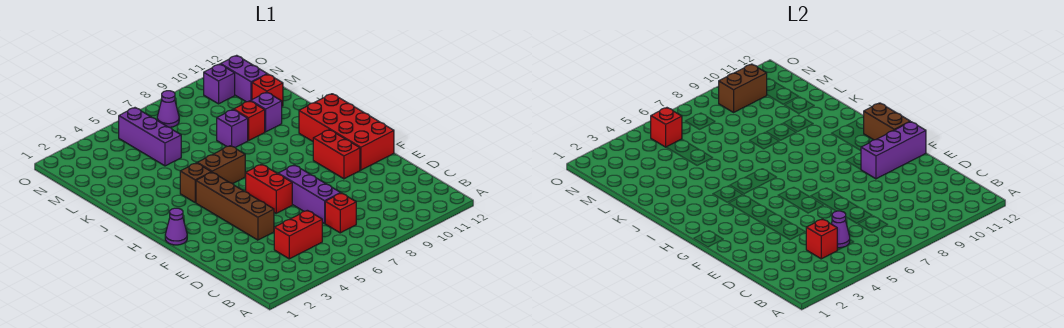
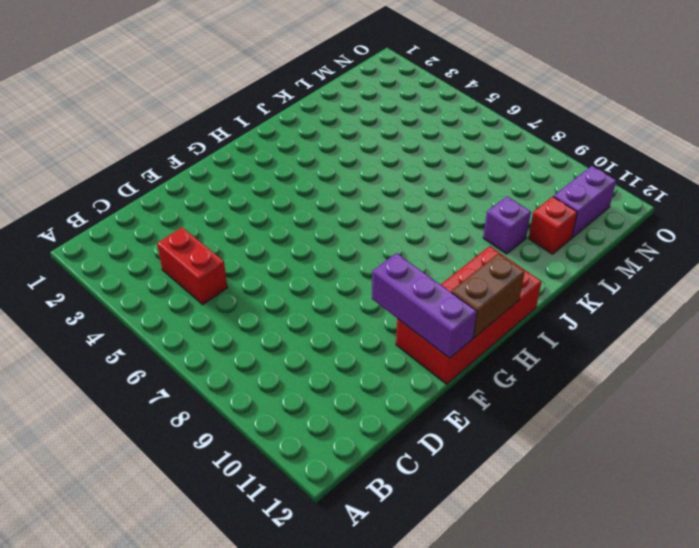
none -> red brick C7 level 1
none -> purple brick D7:F7 level 1
none -> brown brick E4:H4 level 1

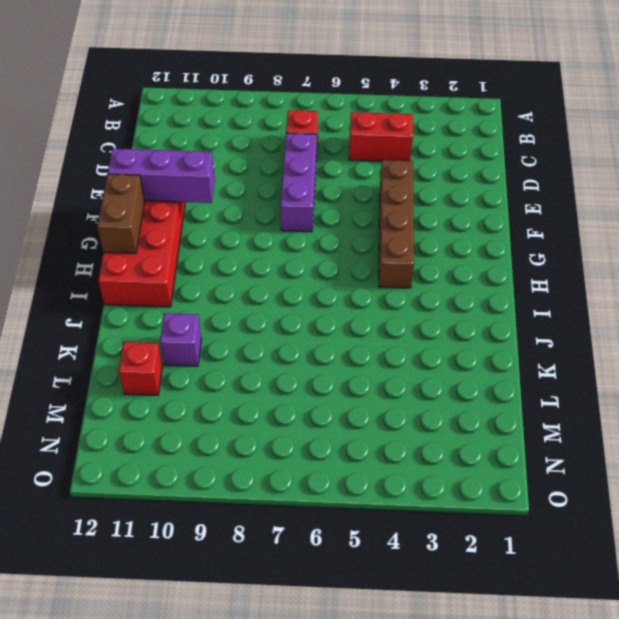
none -> red brick F6:G6 level 1
none -> red brick F10:G10 level 1
none -> purple cone G1 level 1

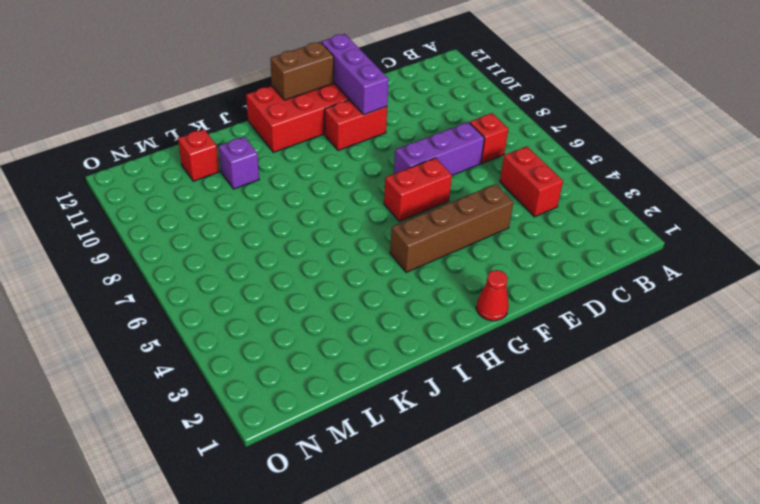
red cone G1 level 1 -> purple cone G1 level 1
none -> brown brick I4 level 1
none -> brown brick I5:I6 level 1
none -> purple brick K8 level 1

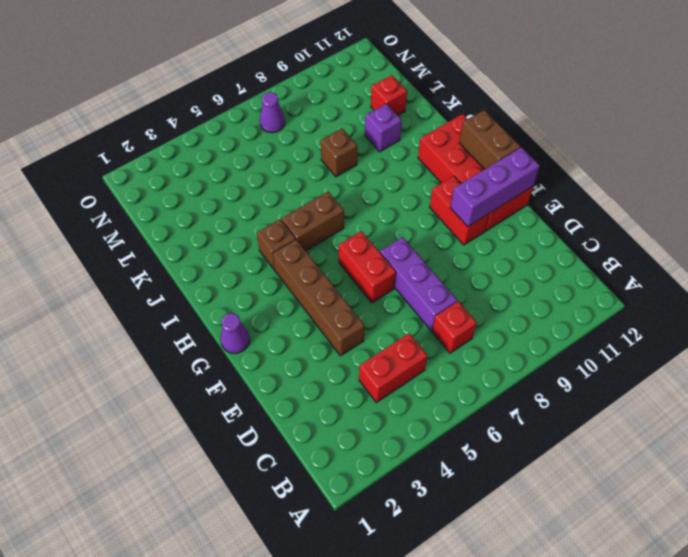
brown brick K8 level 1 -> purple brick K8 level 1
none -> red brick K9 level 1
none -> purple brick L5:N5 level 1
none -> purple brick M11:N11 level 1

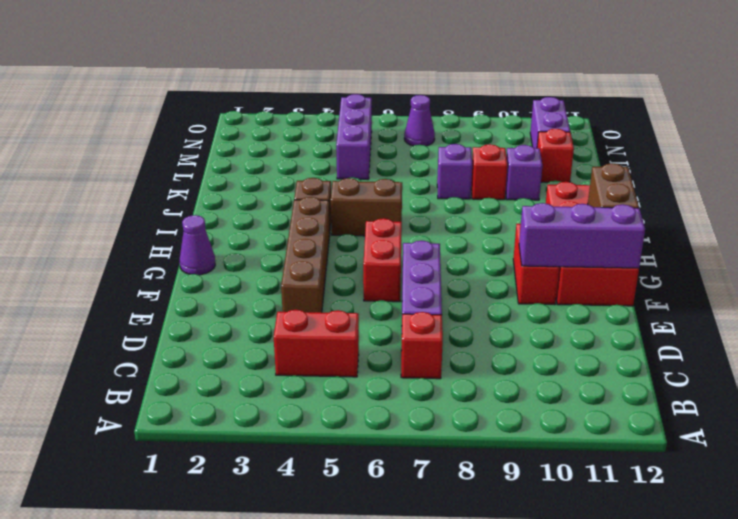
none -> purple brick N10 level 1
none -> red brick C4 level 2
none -> purple cone C5 level 2

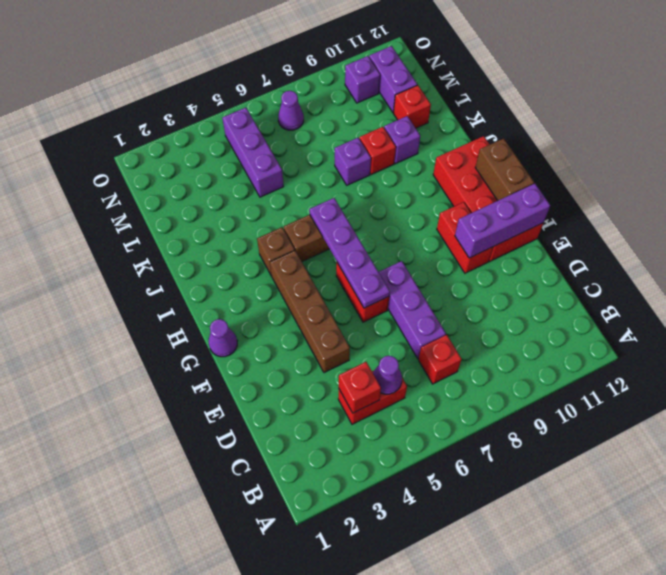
purple plate F6:I6 level 2 -> none
none -> red brick N5 level 2
none -> brown brick N9:N10 level 2

